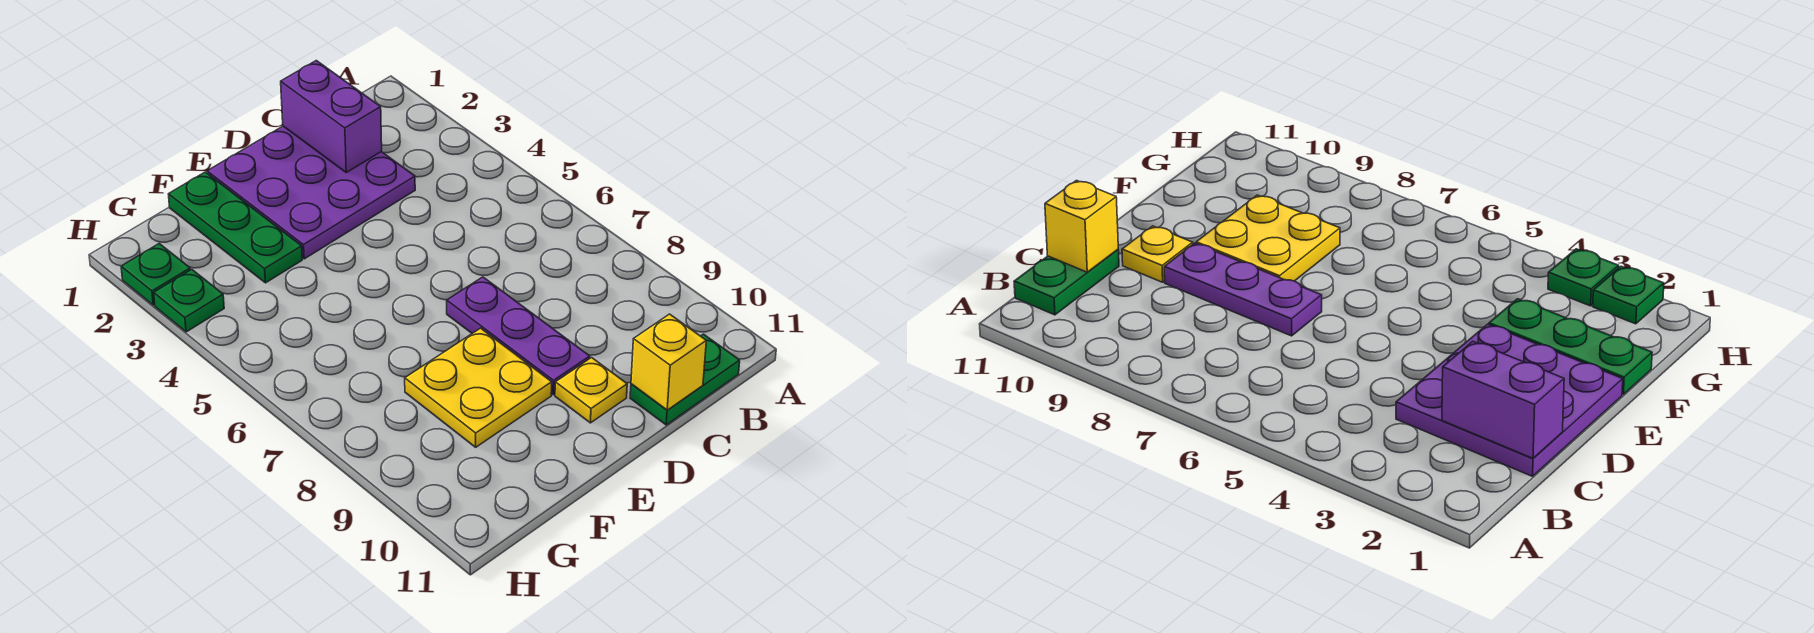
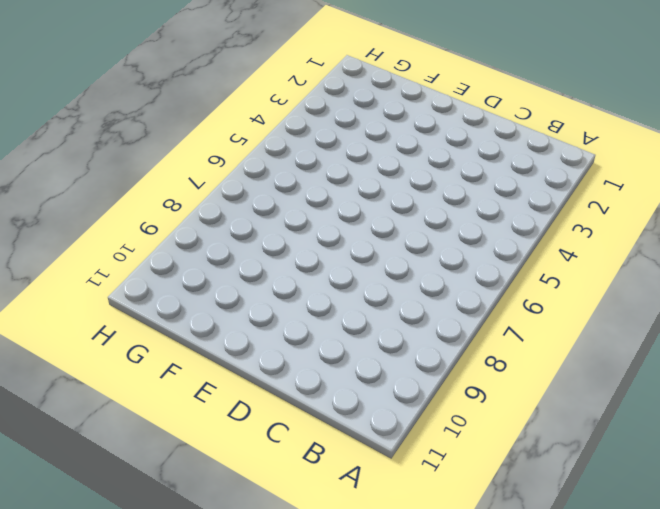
none -> green plate B11:C11 level 1
none -> purple plate C1:E3 level 1

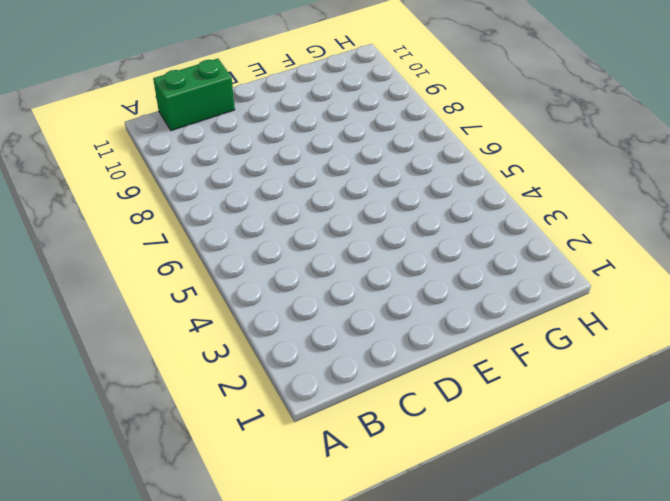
green brick B11:C11 level 1 -> green plate B11:C11 level 1
none -> purple plate C1:E3 level 1
none -> purple plate D7:D9 level 1

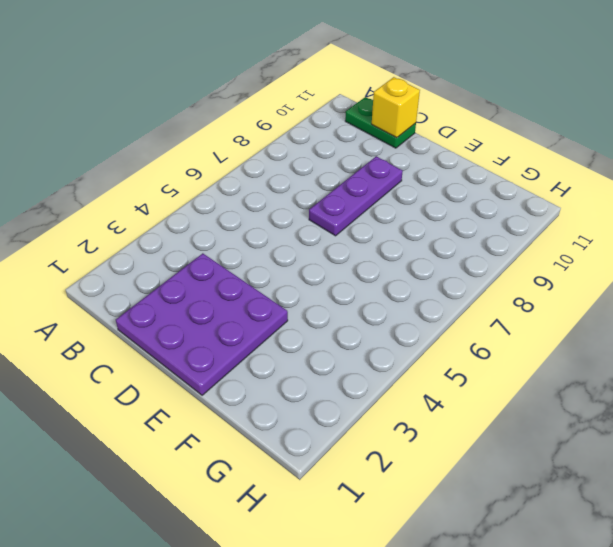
none -> yellow plate D10 level 1
none -> yellow plate E8:F9 level 1

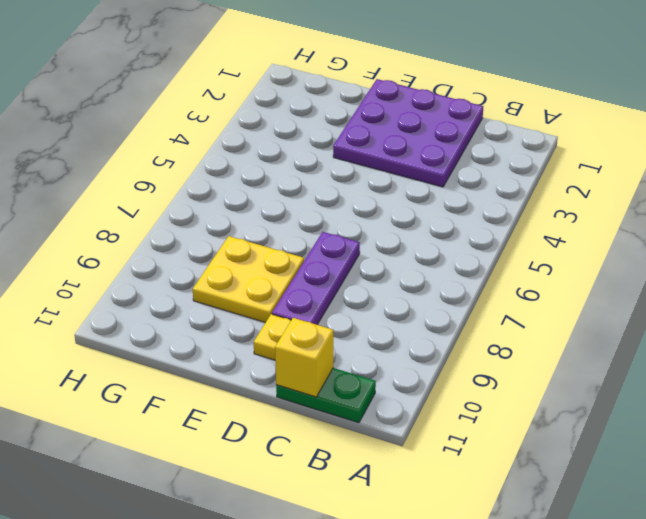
none -> green plate F1:F3 level 1
none -> green plate H2 level 1

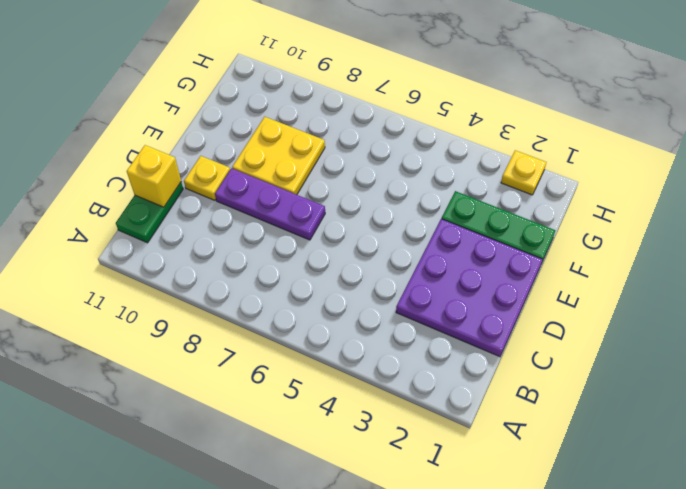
yellow plate H2 level 1 -> green plate H2 level 1
none -> green plate H3 level 1
none -> purple brick C1:C2 level 2

